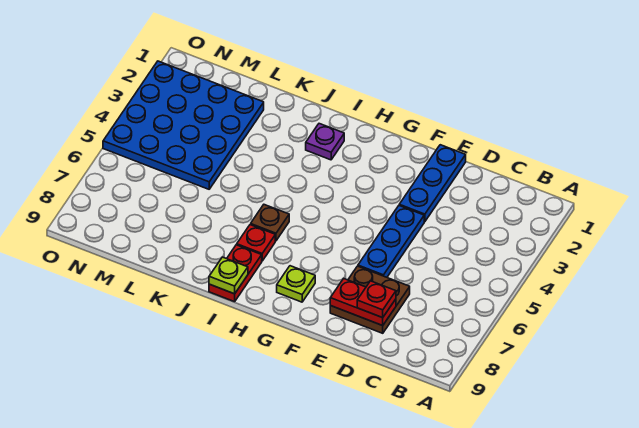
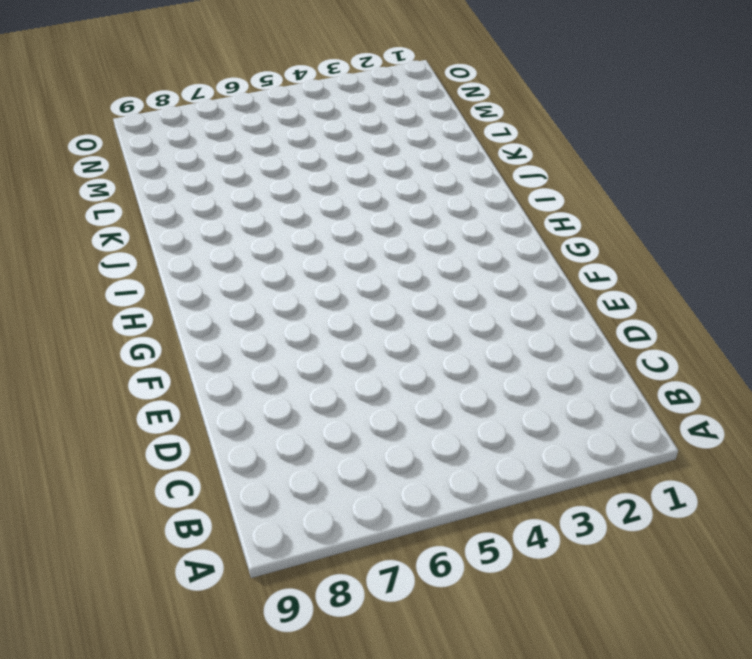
none -> brown plate D7:E8 level 1
none -> blue plate E1:E3 level 1
none -> blue plate E4:E6 level 1

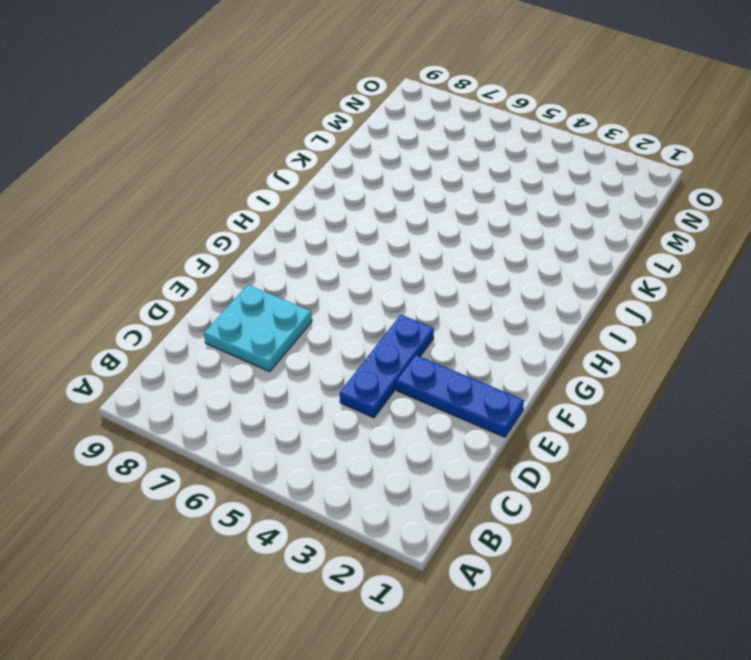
blue plate D4:F4 level 1 -> blue plate E4:E6 level 1
cyan plate D7:E8 level 1 -> brown plate D7:E8 level 1
none -> lime plate G8 level 1
none -> purple plate I2 level 1
none -> brown plate I6 level 1

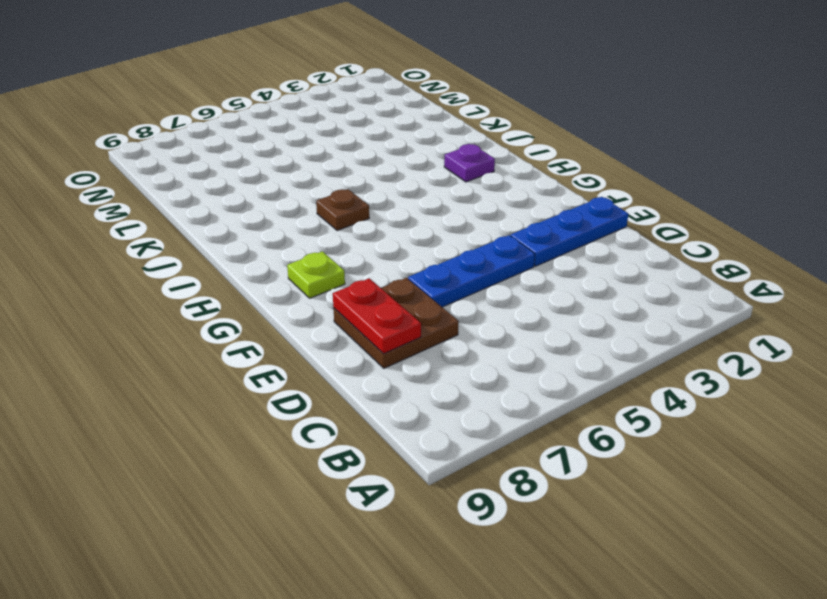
none -> red plate I7 level 1
none -> red plate I8:I9 level 1
none -> blue plate L2:O5 level 1

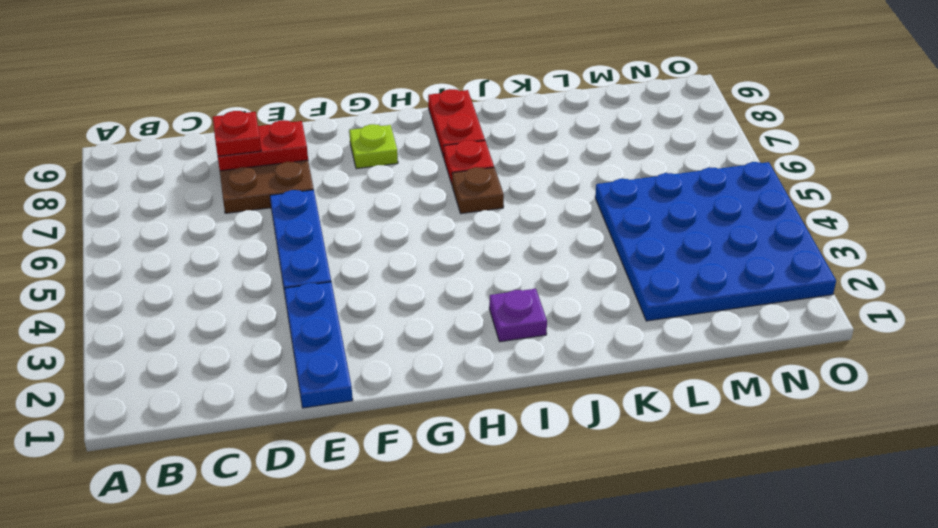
none -> lime plate I9 level 2

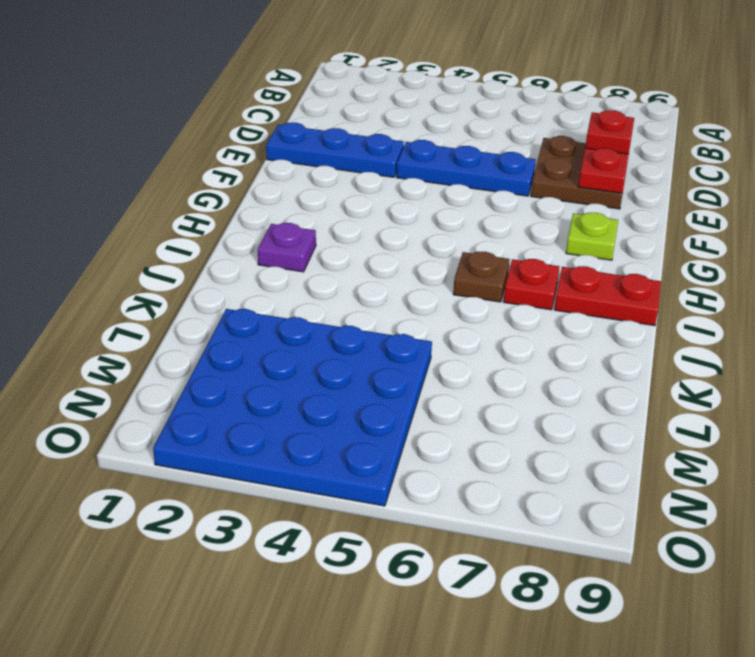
none -> lime plate I9 level 2

